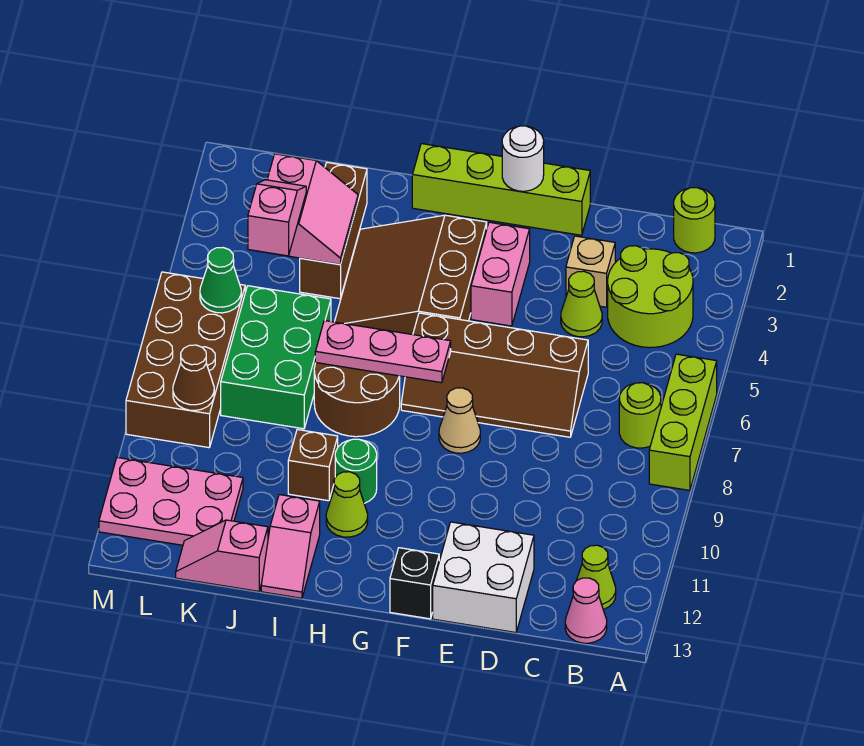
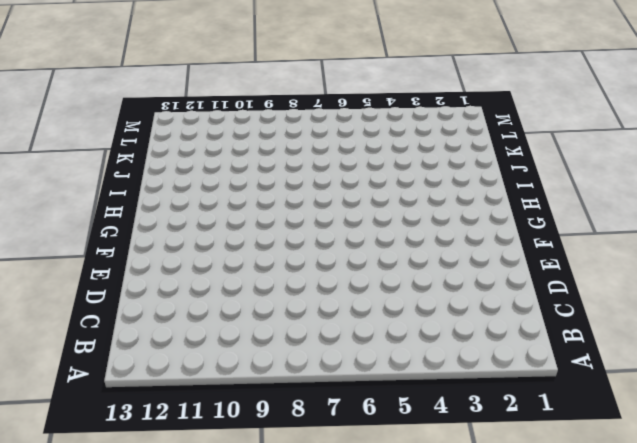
none -> lime brick A6:A8 level 1
none -> lime round brick B1 level 1
none -> lime round brick B3:C4 level 1
none -> lime round brick B7 level 1

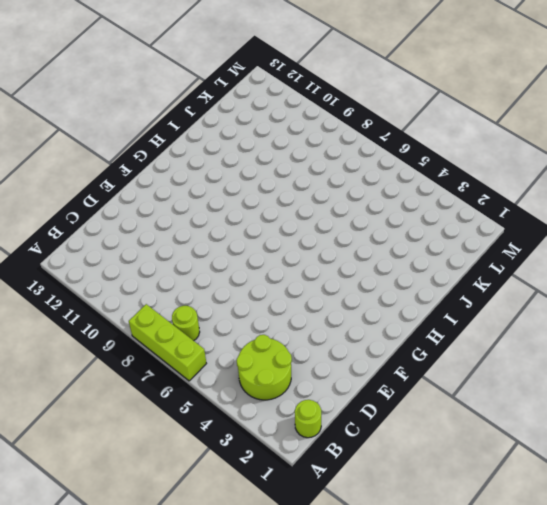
none -> lime cone B12 level 1
none -> pink cone B13 level 1
none -> tan brick D3 level 1
none -> lime cone D4 level 1

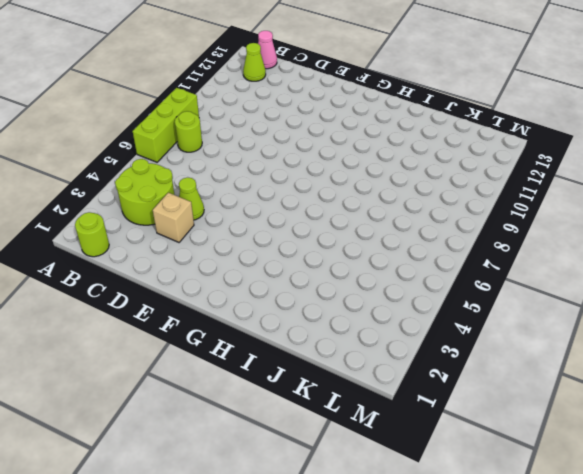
none -> brown slope D6:G7 level 1 top 6
none -> white brick D12:E13 level 1
none -> lime brick E1:H1 level 1
none -> pink brick F3:F4 level 1

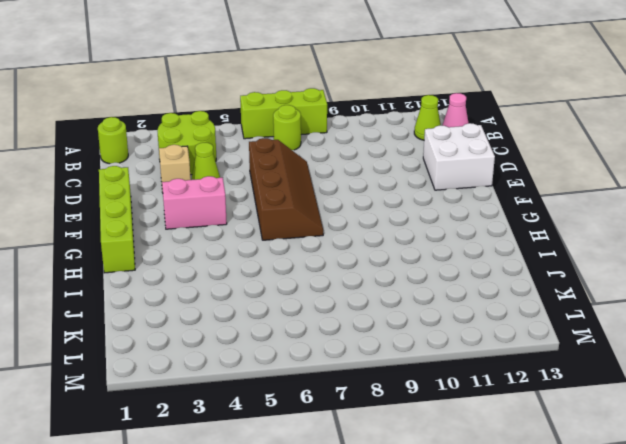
none -> tan cone F8 level 1
none -> black brick F13 level 1
none -> brown slope G3:I5 level 1 top G
none -> brown round brick H7:I8 level 1

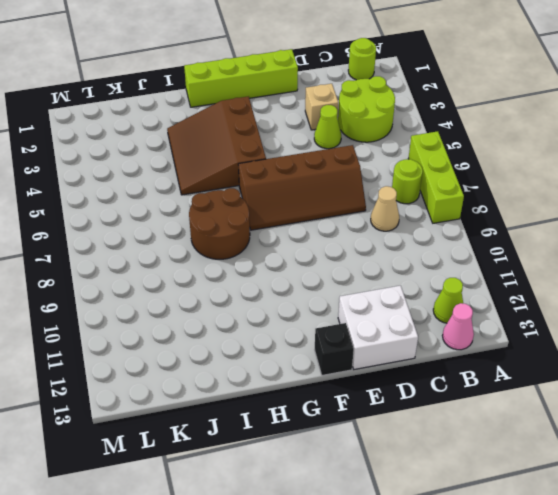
tan cone C8 level 1 -> tan cone F8 level 1
none -> pink brick F3:F4 level 1
none -> green round brick H10 level 1
none -> lime cone H11 level 1
none -> brown brick I10 level 1

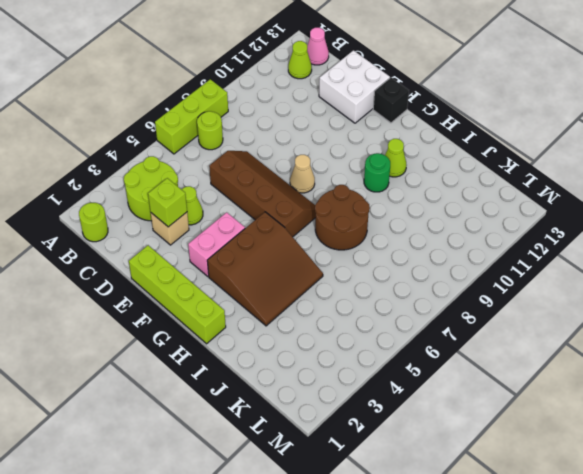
lime brick D3 level 2 -> none
none -> brown brick I10 level 1
none -> pink slope I12:I13 level 1 top 12
none -> brown brick J2:J4 level 1
none -> green brick J6:K8 level 1

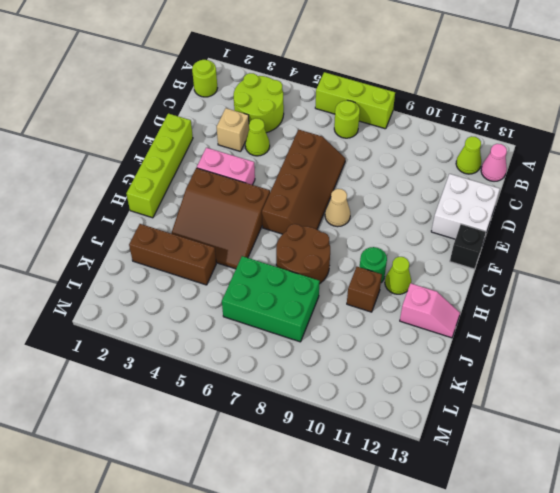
none -> pink slope J13:K13 level 1 top J
none -> pink plate K11:M12 level 1
none -> brown brick L6:M9 level 1
none -> white round brick F1 level 2

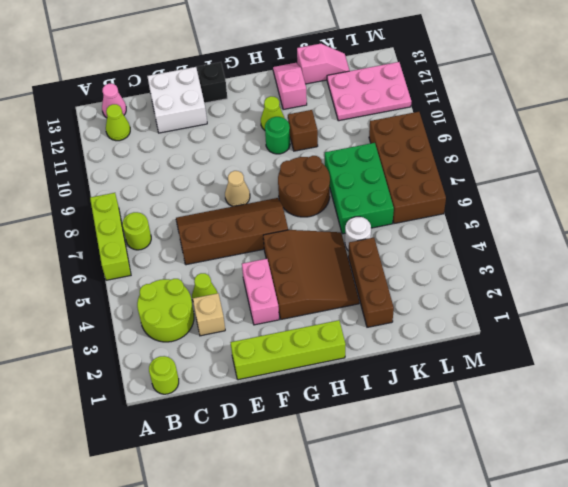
white round brick J5 level 1 -> white round brick F1 level 2
none -> pink plate G7:I7 level 2
none -> pink slope J3:K4 level 2 top K
none -> green cone L6 level 2
none -> brown cone L9 level 2

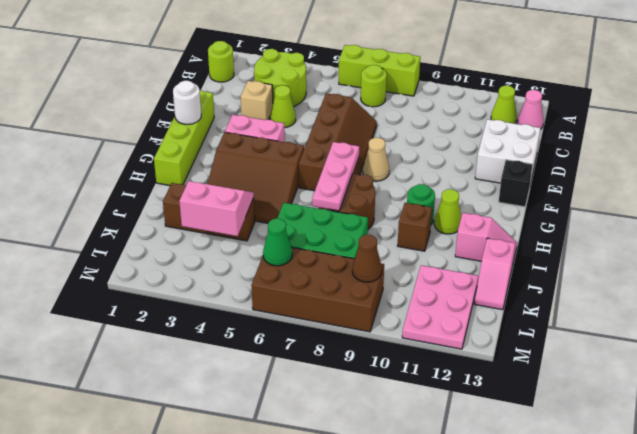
none -> pink slope K4:K5 level 3 top 5

